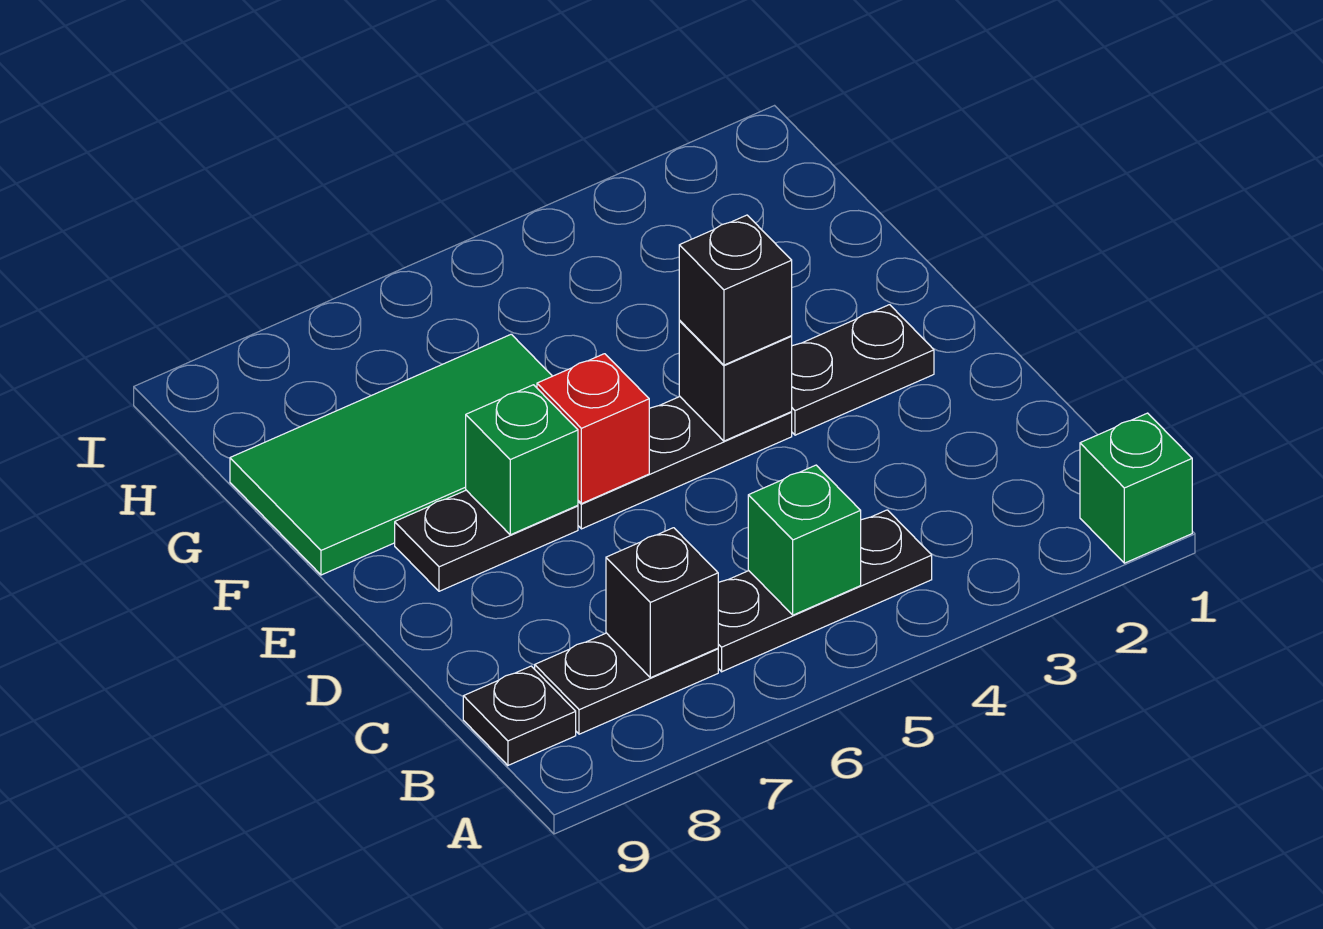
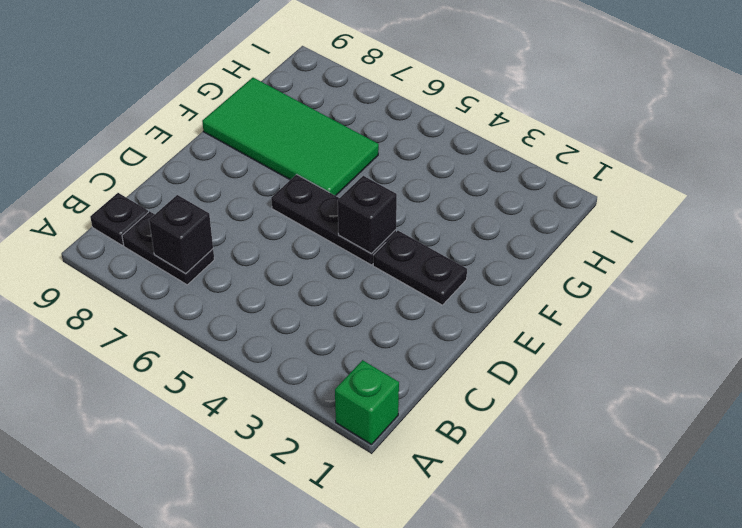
none -> black plate B4:B6 level 1
none -> black plate E7:E8 level 1
none -> green brick B5 level 2

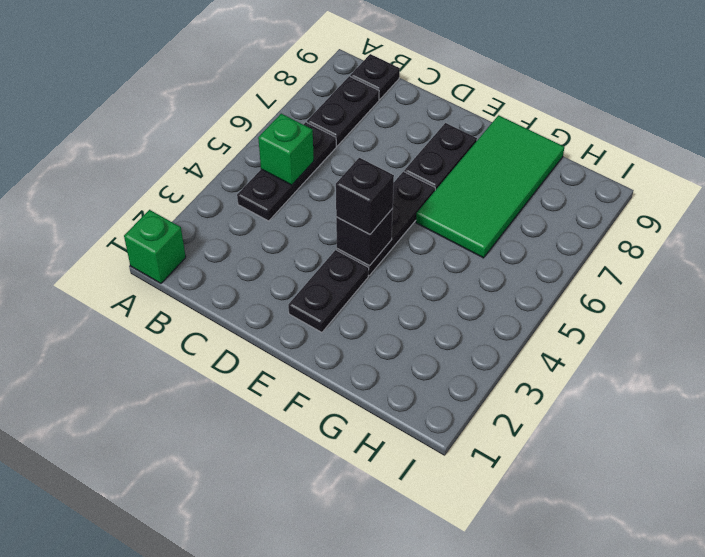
none -> black brick B7 level 2
none -> red brick E6 level 2
none -> green brick E7 level 2

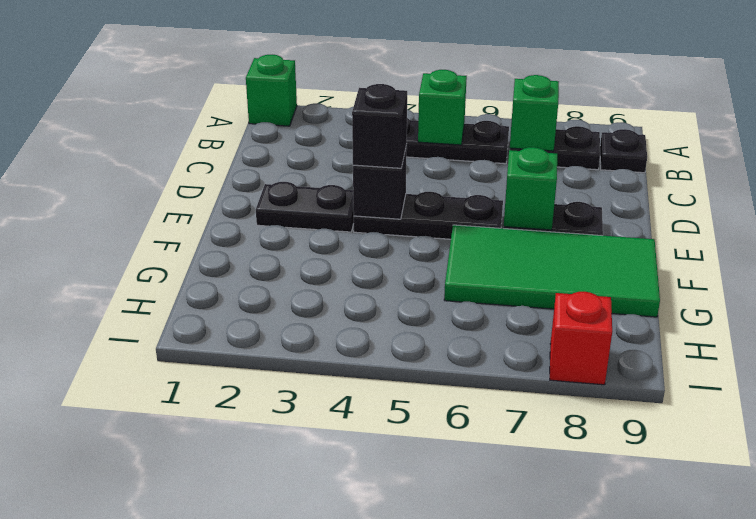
green brick B7 level 2 -> black brick B7 level 2
red brick I8 level 1 -> red brick E6 level 2

